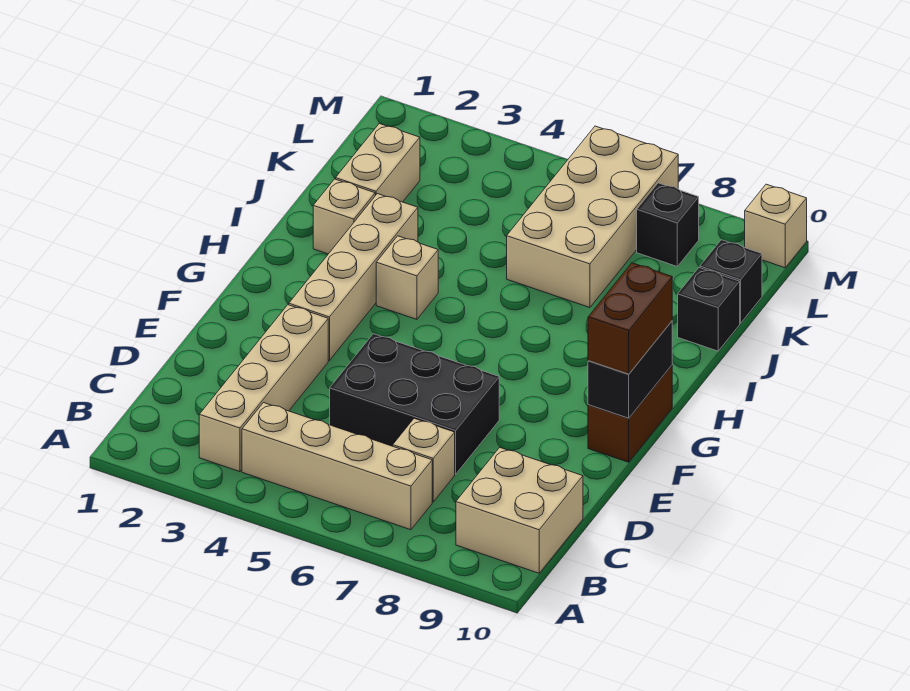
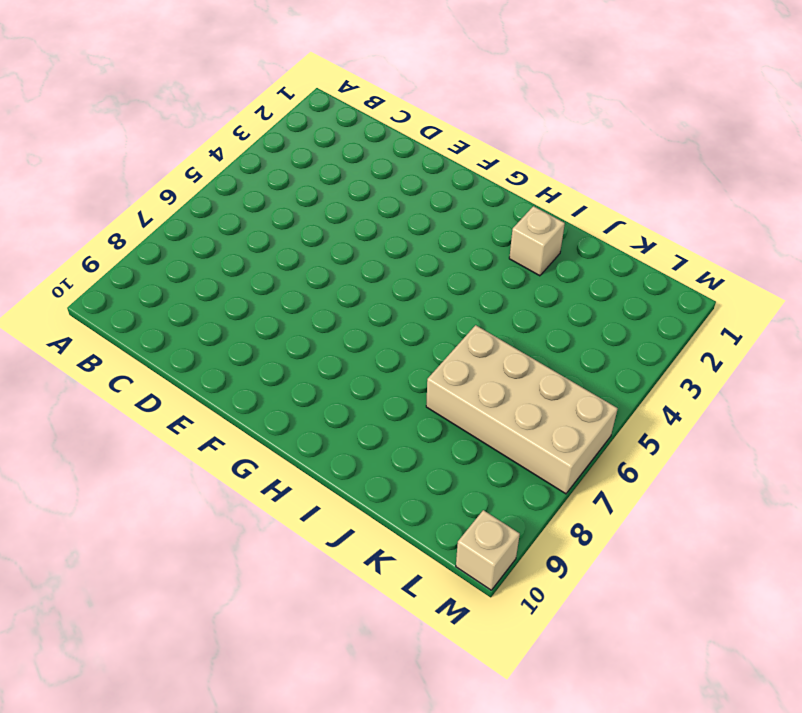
none -> tan brick B3:E3 level 1
none -> tan brick B4:B7 level 1
none -> tan brick B9:C10 level 1

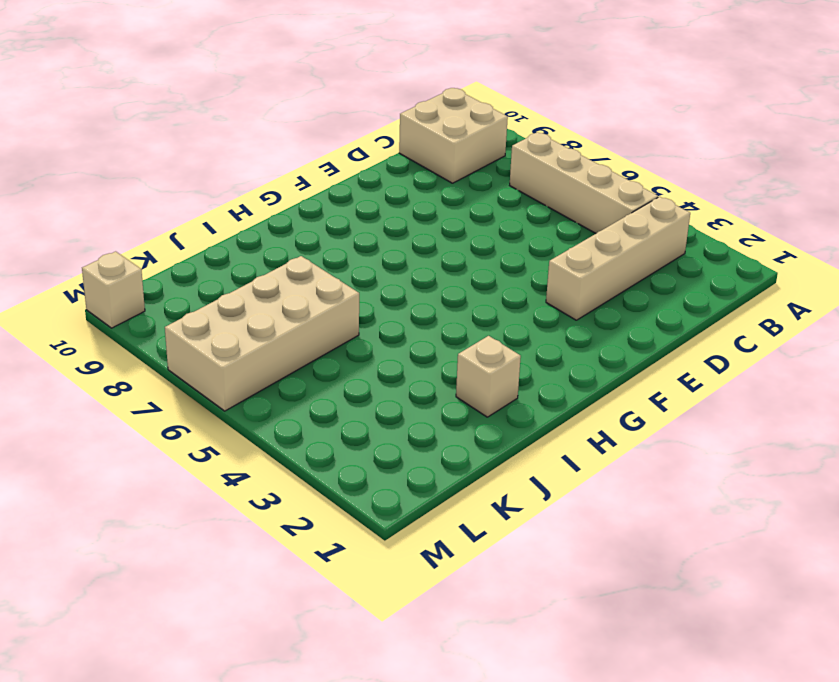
none -> tan brick C7 level 1
none -> black brick D5:E7 level 1
none -> tan brick F3:I3 level 1

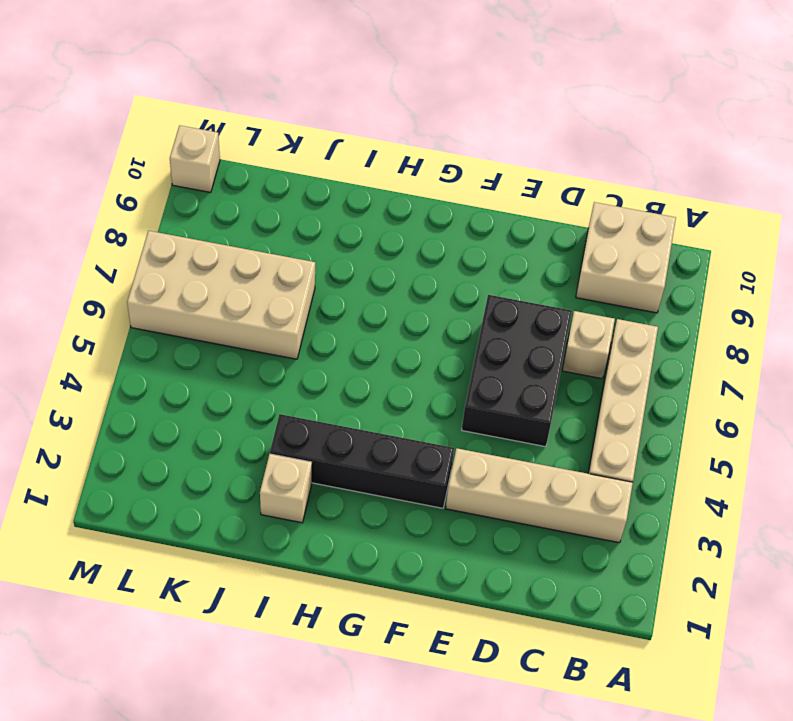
black brick F3:I3 level 1 -> tan brick F3:I3 level 1
none -> brown brick F10:G10 level 1
none -> tan brick H4 level 1
none -> tan brick J2:K2 level 1

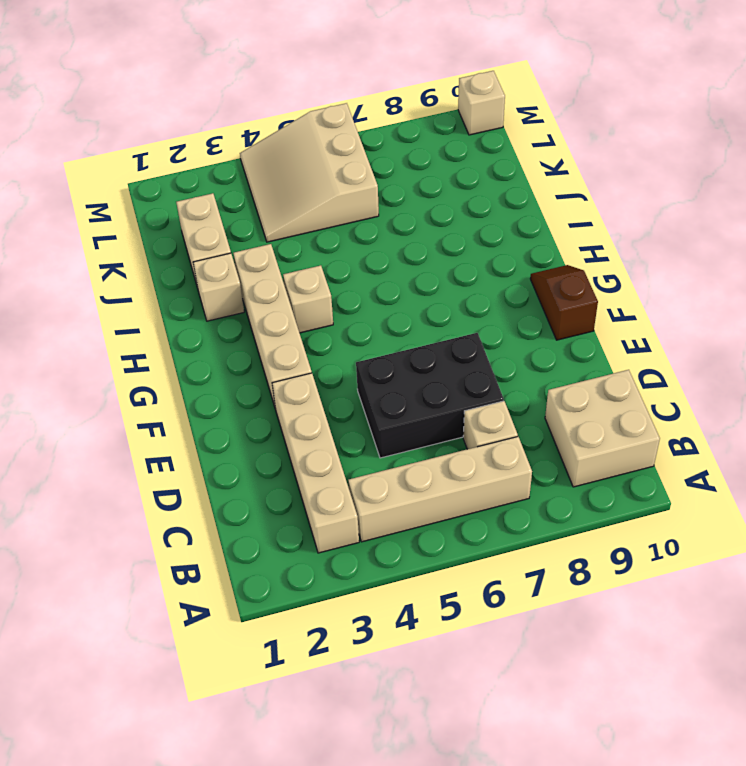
brown slope F10:G10 level 1 top F -> brown brick F10:G10 level 1
tan slope K4:M6 level 1 top 6 -> tan brick J6:M7 level 1
none -> black brick J10 level 1
none -> black brick K10 level 1
none -> black brick L8 level 1

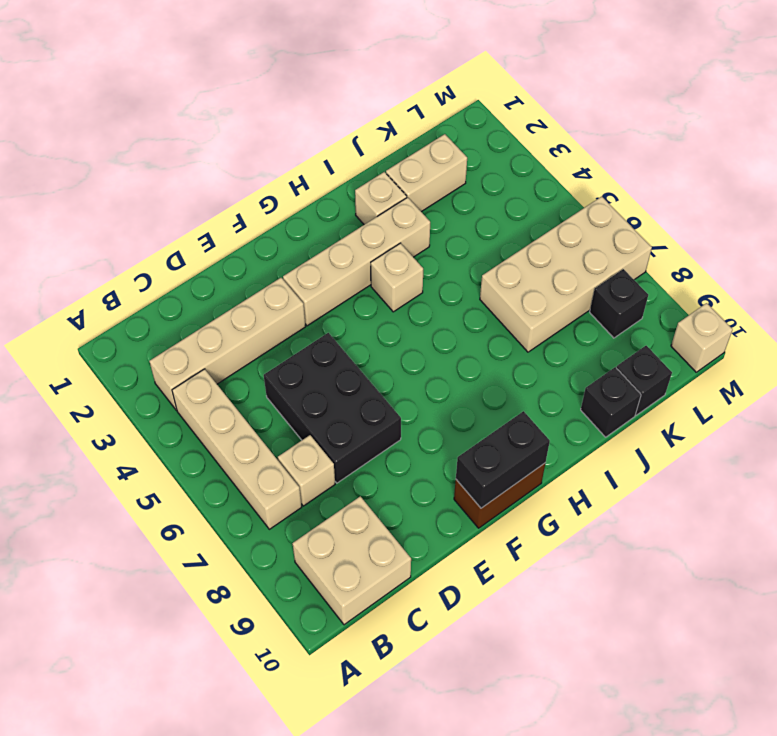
none -> brown brick F10:G10 level 3

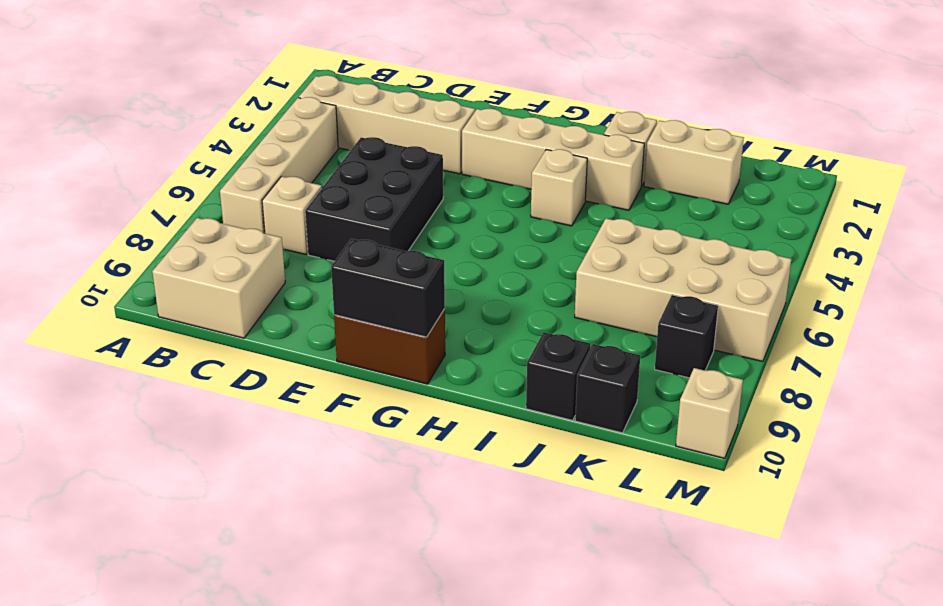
none -> brown brick F10:G10 level 3

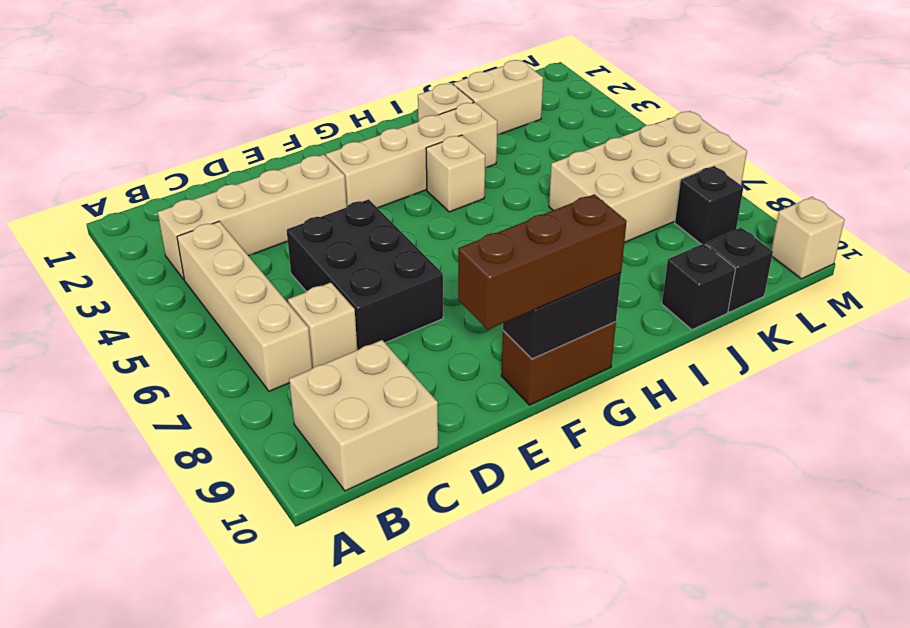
brown brick E10:G10 level 3 -> brown brick F10:G10 level 3

